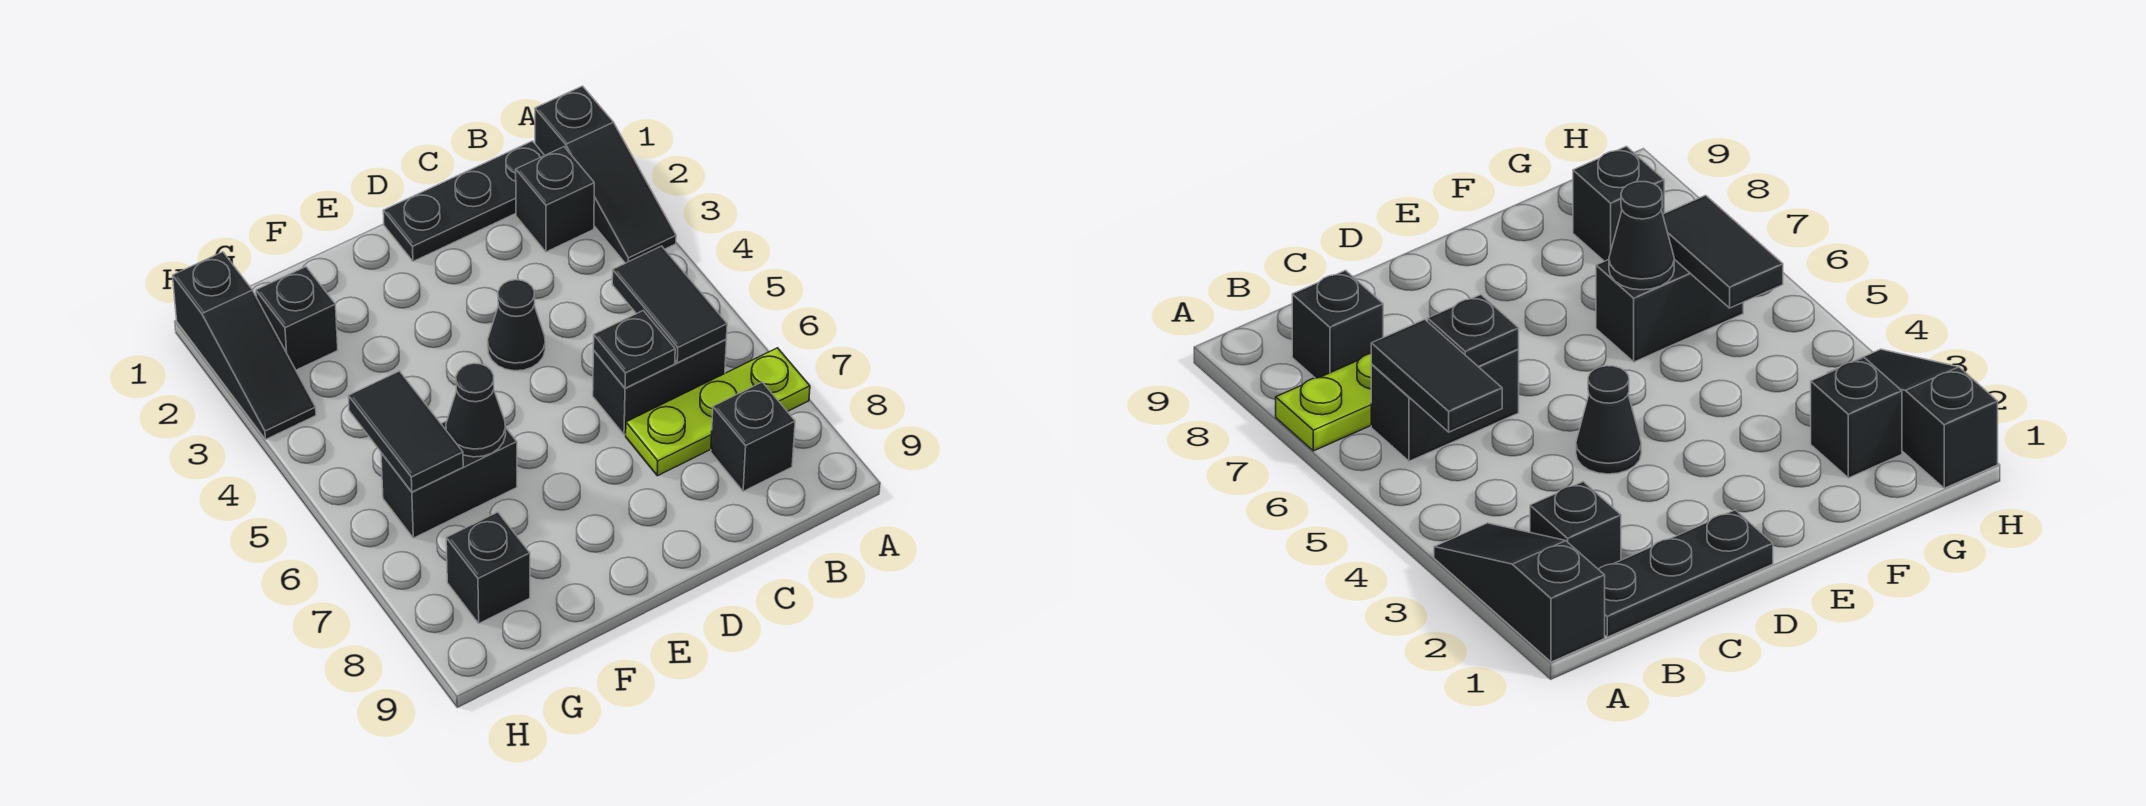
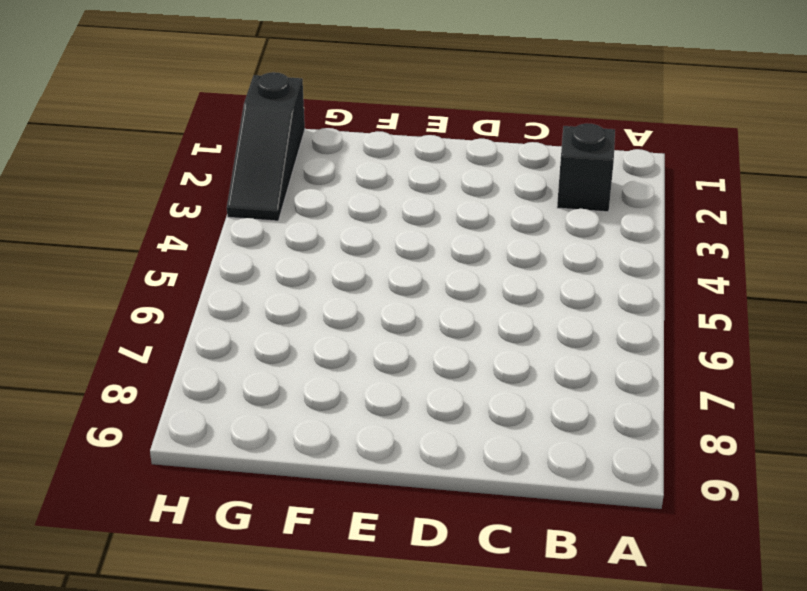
none -> black slope A1:A3 level 1 top 1
none -> lime plate A7:C7 level 1
none -> black plate B1:D1 level 1

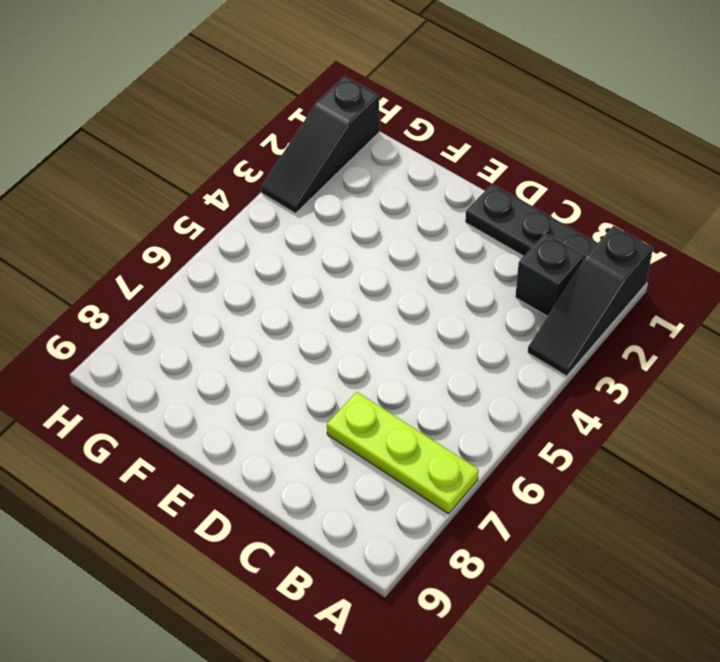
none -> black brick B6:C6 level 1
none -> black brick B8 level 1
none -> black cone D4 level 1

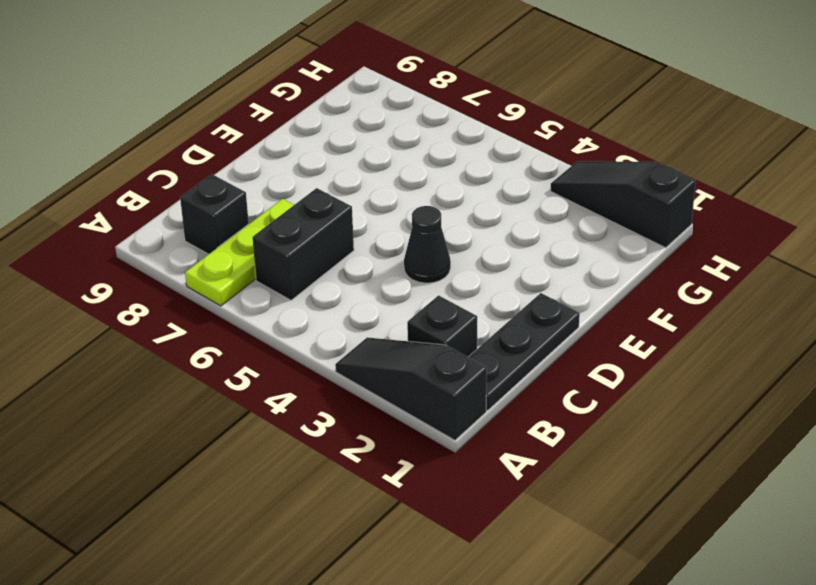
none -> black brick F6:G6 level 1
none -> black brick G2 level 1
none -> black brick G8 level 1

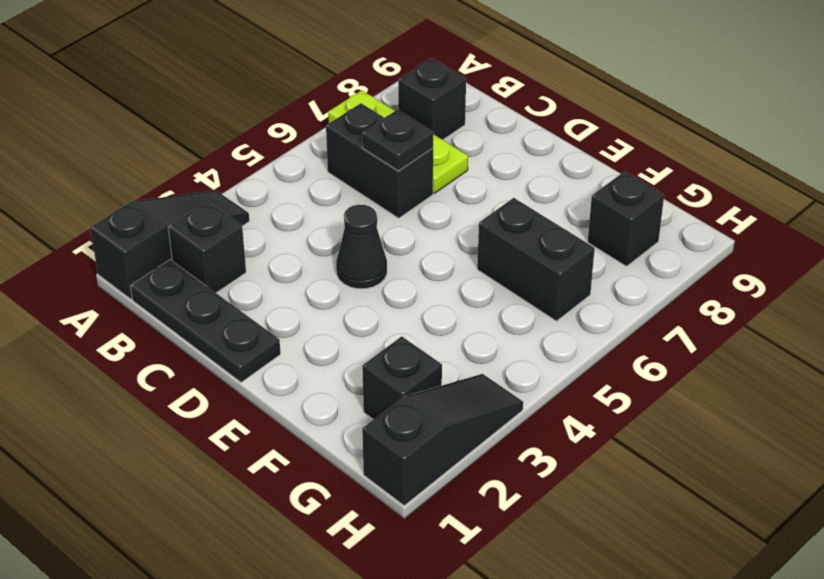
none -> black tile B5:B6 level 2
none -> black cone F6 level 2
none -> black tile G5:G6 level 2

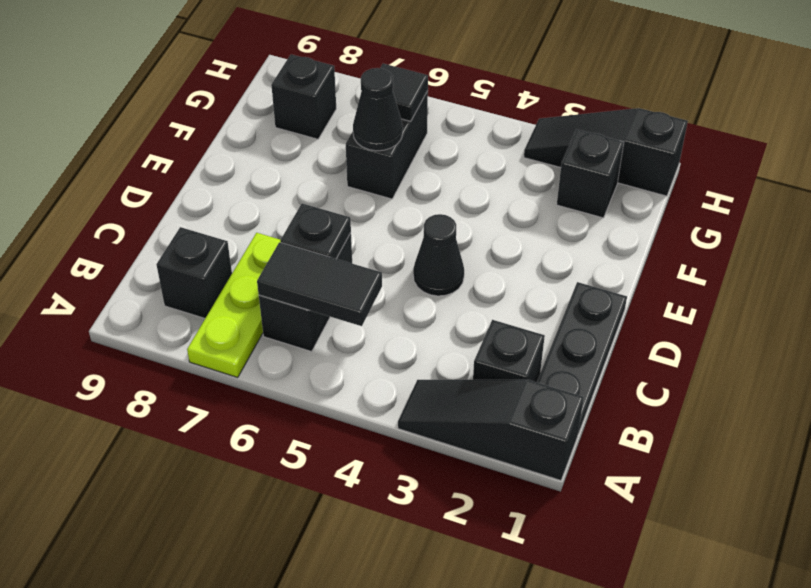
black tile G6 level 2 -> black tile G5:G6 level 2

